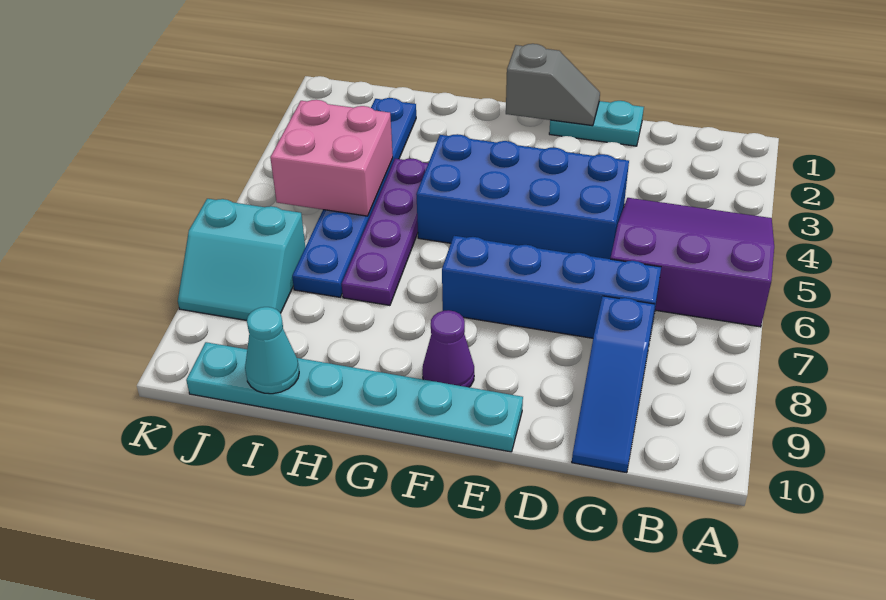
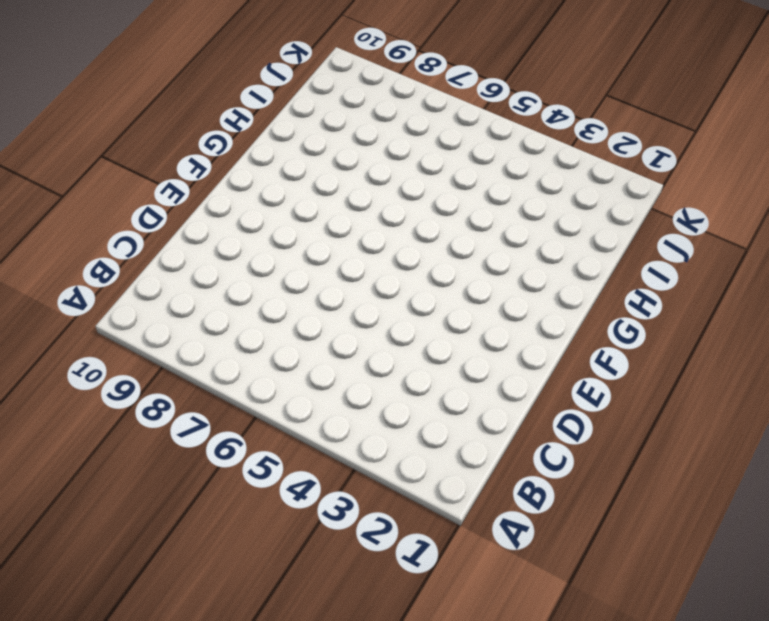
none -> purple slope A4:C6 level 1 top 6
none -> blue brick C7:F7 level 1
none -> blue slope C8:C10 level 1 top 8

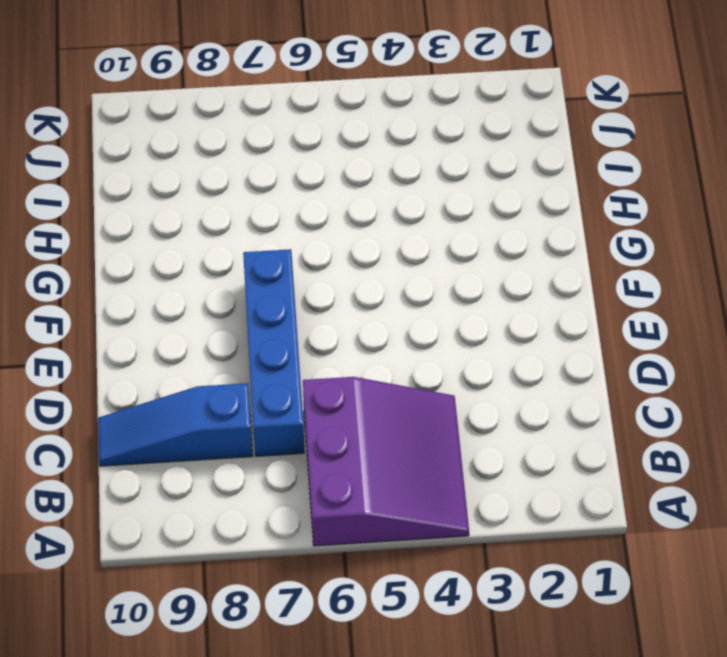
none -> cyan plate D1:E1 level 1
none -> blue brick D4:G5 level 1
none -> cyan plate E10:J10 level 1

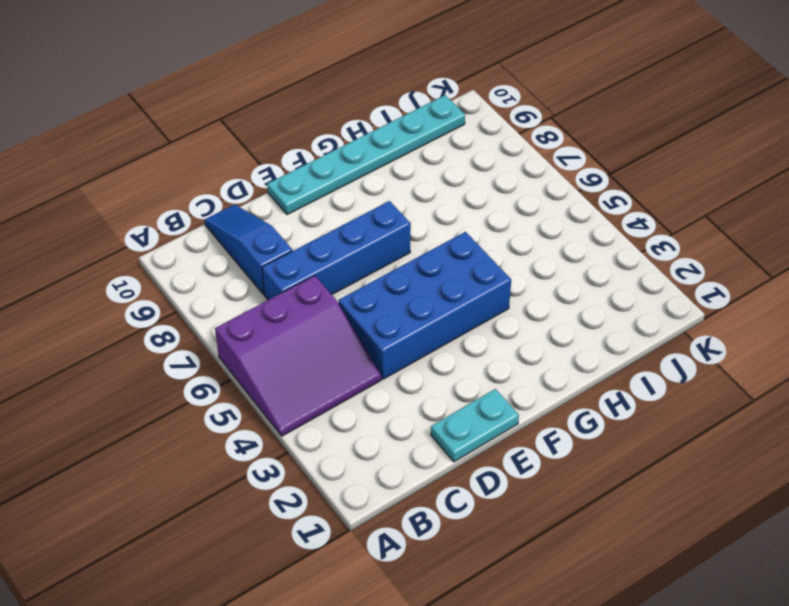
none -> purple cone F9 level 1
none -> purple plate H4:H7 level 1
none -> blue plate I2:I7 level 1

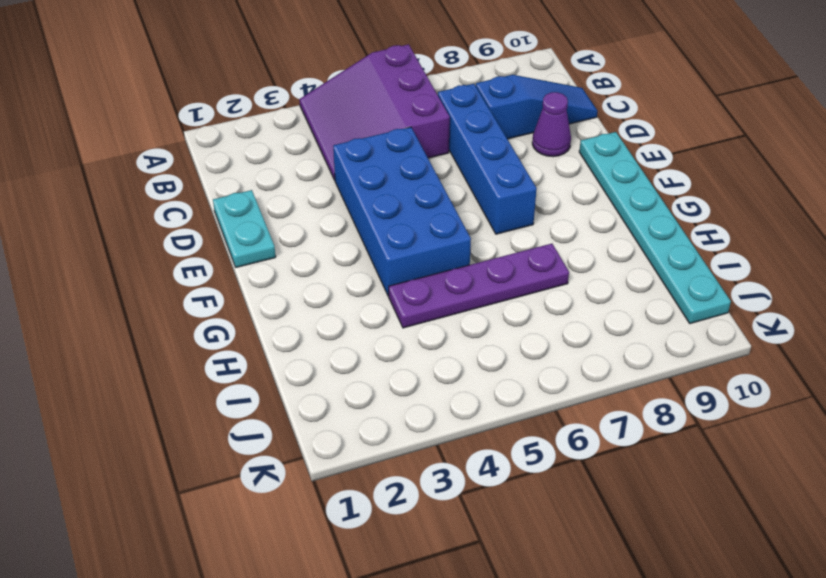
purple cone D9 level 1 -> purple cone F9 level 1
none -> blue plate I2:I7 level 1
none -> cyan slope J7:K8 level 1 top 7
none -> grey slope E1:F1 level 2 top F

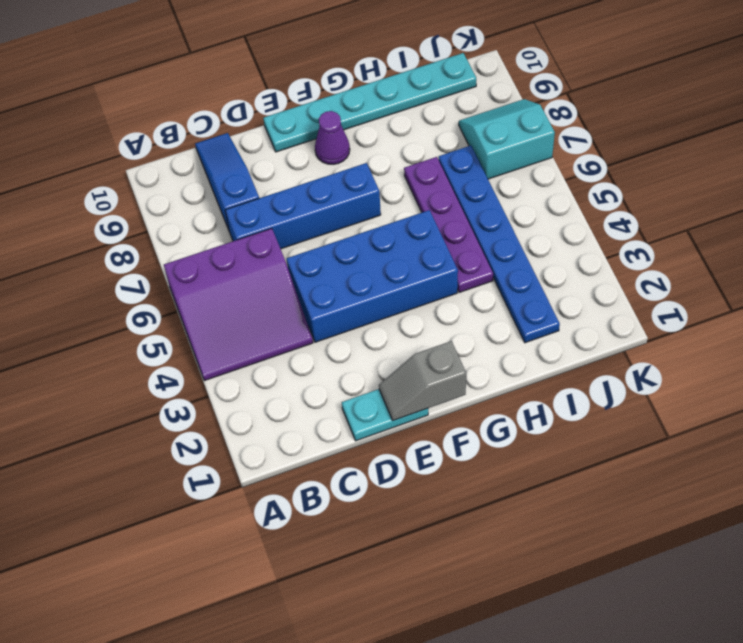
none -> pink brick I4:J5 level 2
none -> cyan cone I10 level 2

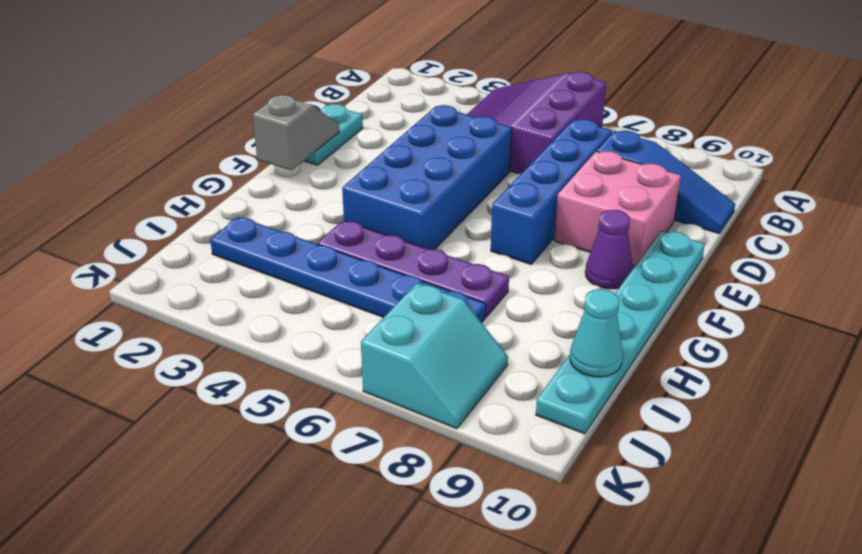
pink brick D8:E9 level 1 -> pink brick I4:J5 level 2

